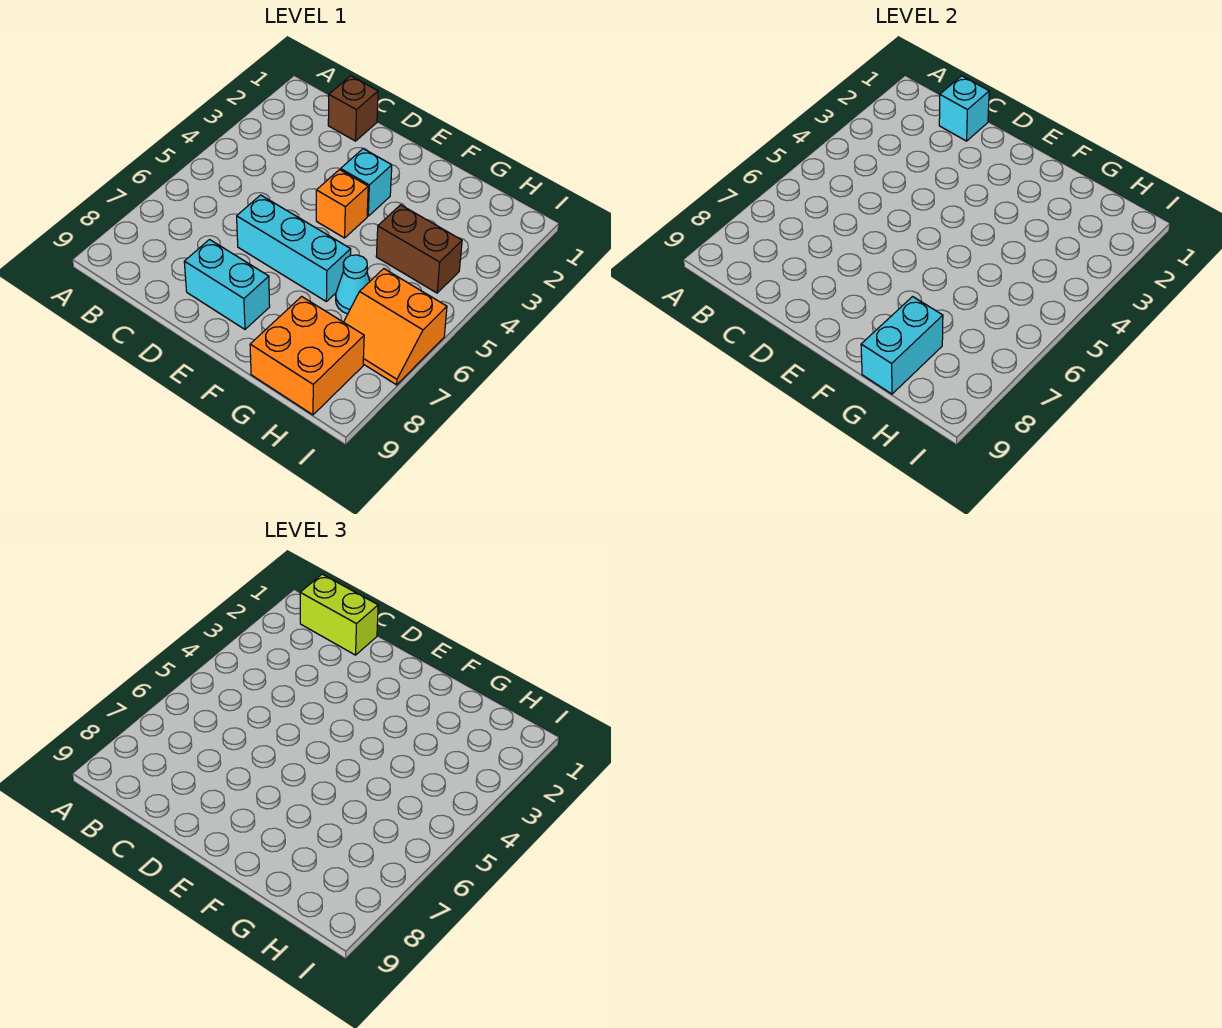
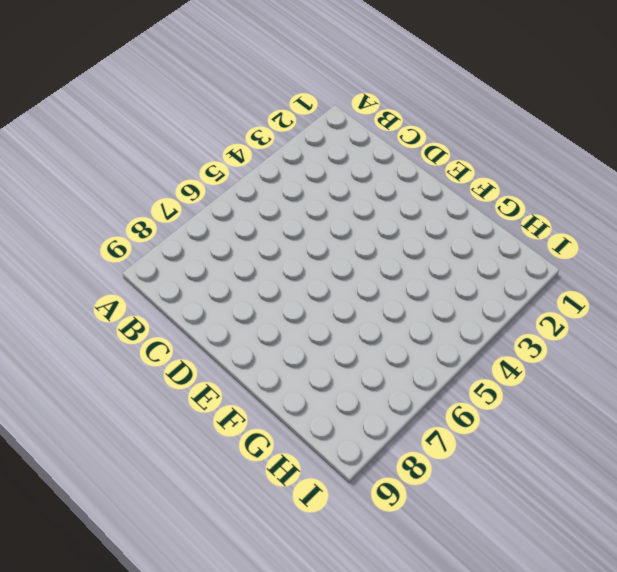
none -> brown brick C1 level 1
none -> cyan brick D6:F6 level 1
none -> cyan brick D8:E8 level 1

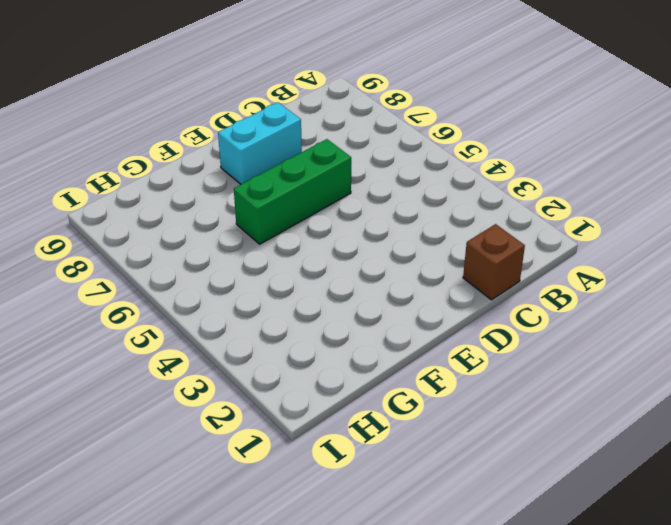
green brick D6:F6 level 1 -> cyan brick D6:F6 level 1
none -> cyan brick E3 level 1
none -> orange brick E4 level 1
none -> brown brick G4:H4 level 1

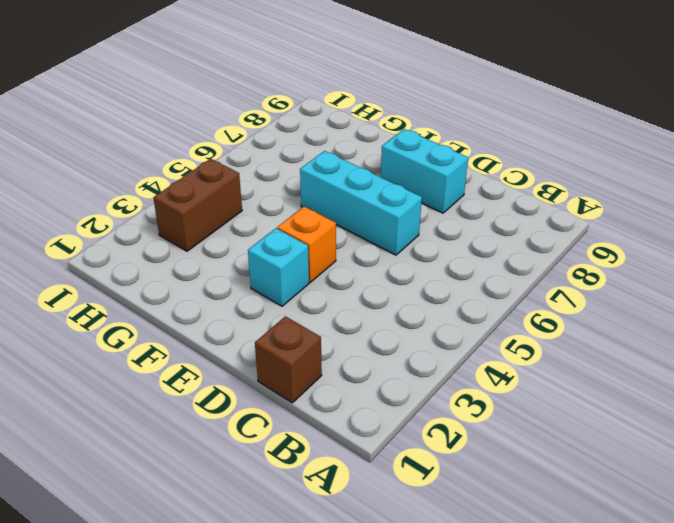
brown brick H3:H4 level 1 -> brown brick G4:H4 level 1
none -> cyan cone G6 level 1
none -> orange brick G8:H9 level 1
none -> orange slope H6:I7 level 1 top 6

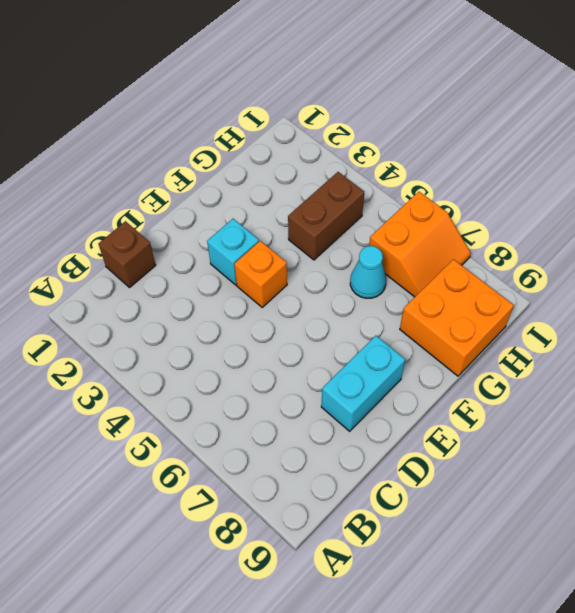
none -> cyan brick D6:F6 level 1
none -> cyan brick C1 level 2
none -> cyan brick G8:G9 level 2

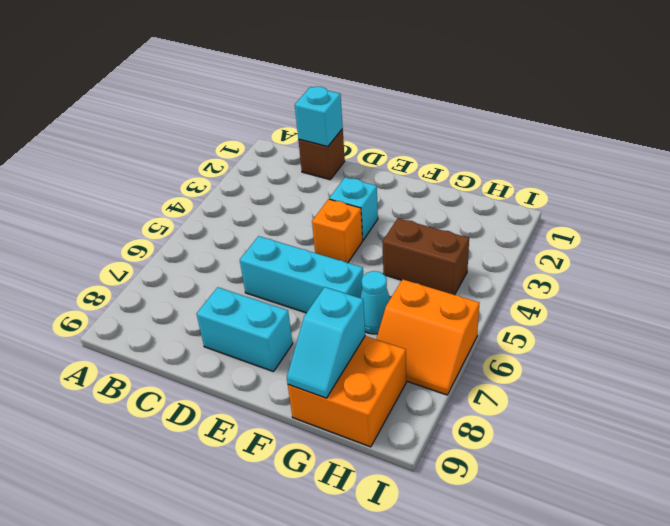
cyan slope G8:G9 level 2 top 8 -> cyan brick G8:G9 level 2
none -> lime brick B1:C1 level 3

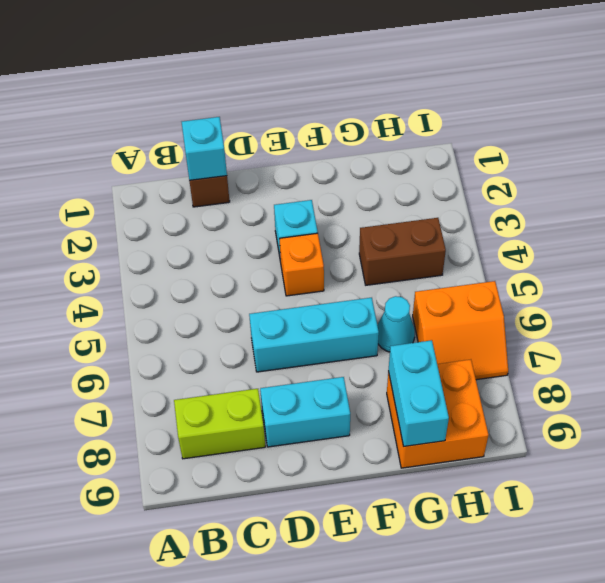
lime brick B8:C8 level 1 -> lime brick B1:C1 level 3

